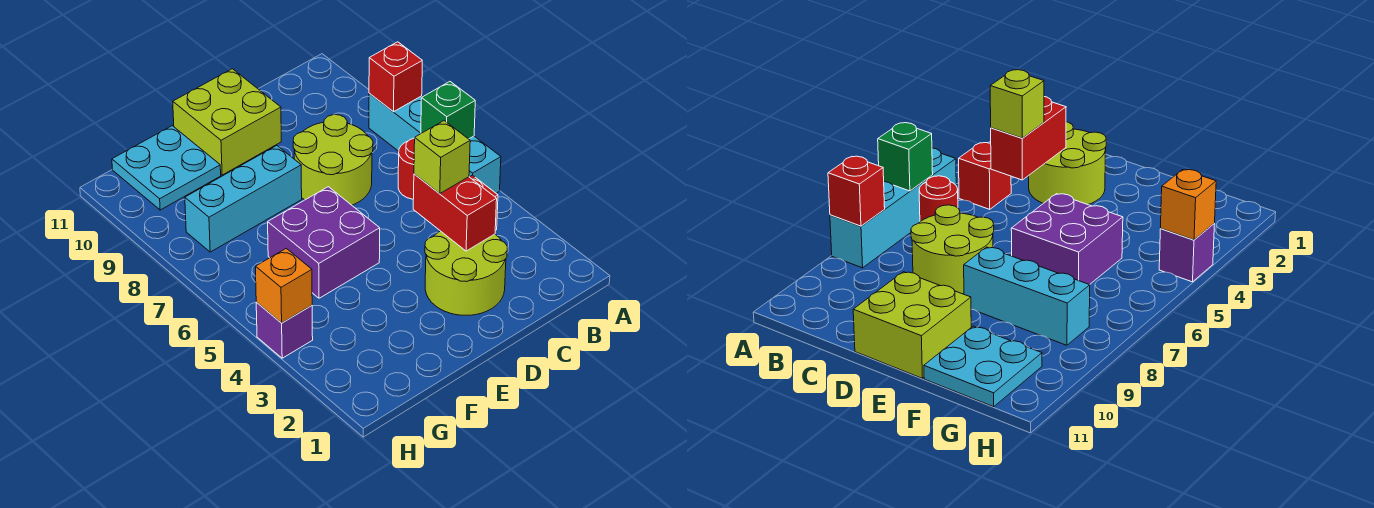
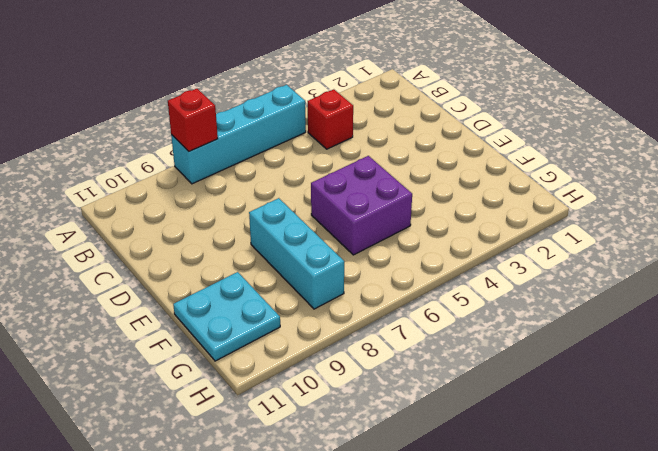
none -> red round brick B6 level 1
none -> lime round brick C2:D3 level 1
none -> lime round brick C7:D8 level 1

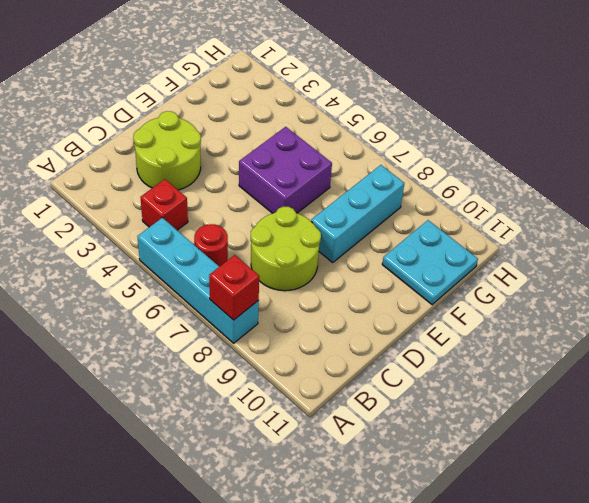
none -> lime brick D10:E11 level 1
none -> purple brick H4 level 1
none -> green brick A6 level 2

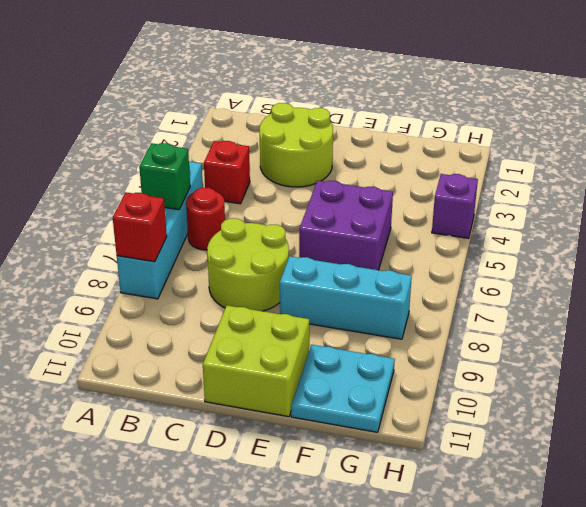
none -> red brick C3:C4 level 2
none -> orange brick H4 level 2
none -> lime brick C4 level 3

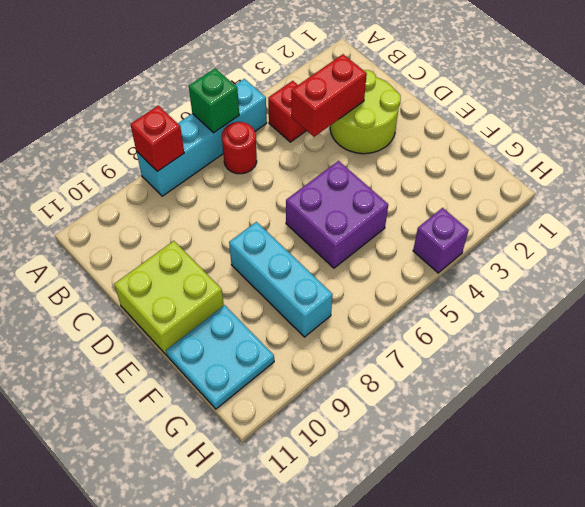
none -> lime round brick C7:D8 level 1
none -> orange brick H4 level 2
none -> lime brick C4 level 3

